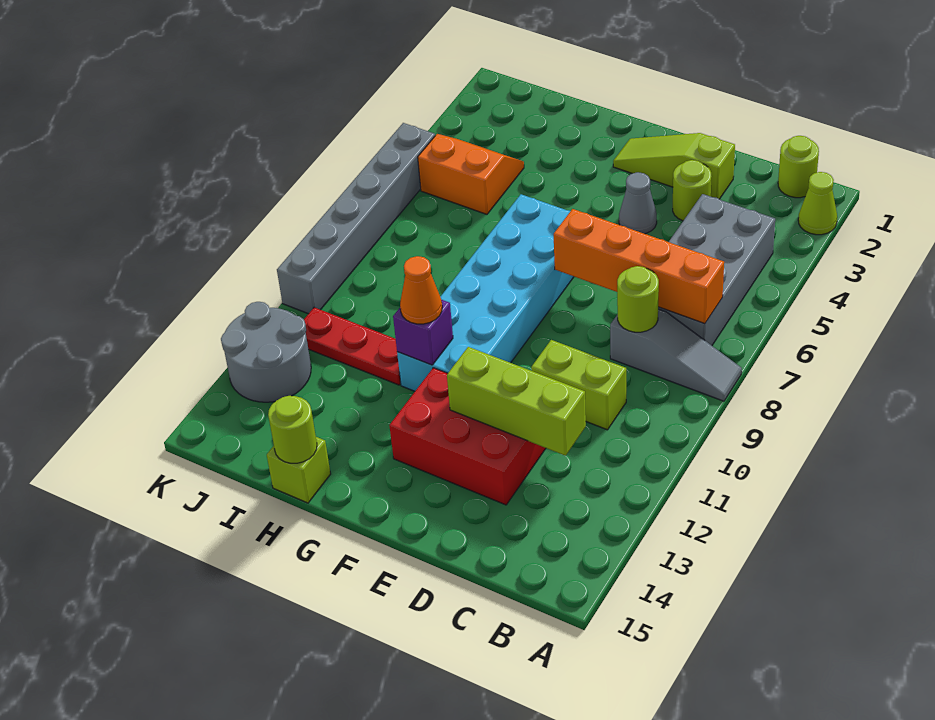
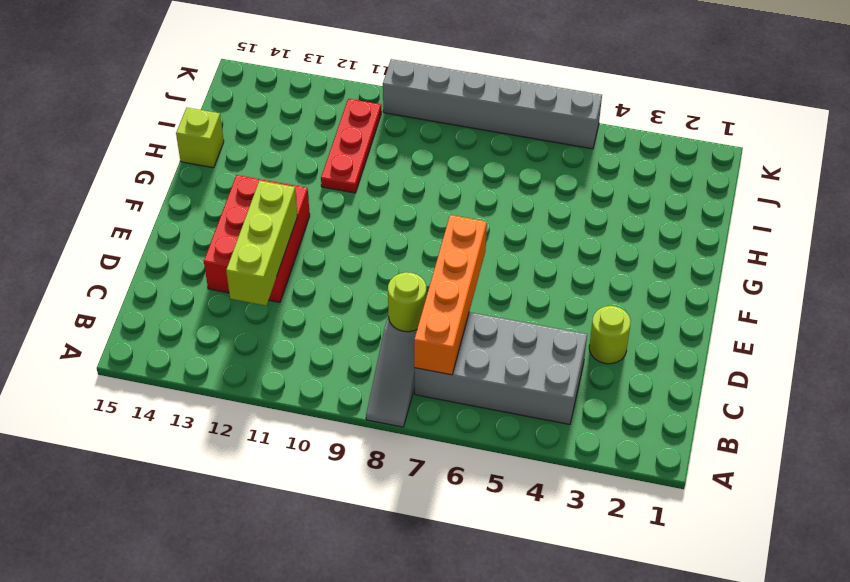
none -> lime cone A2 level 1
none -> lime round brick B1 level 1
none -> lime brick C10:D10 level 1

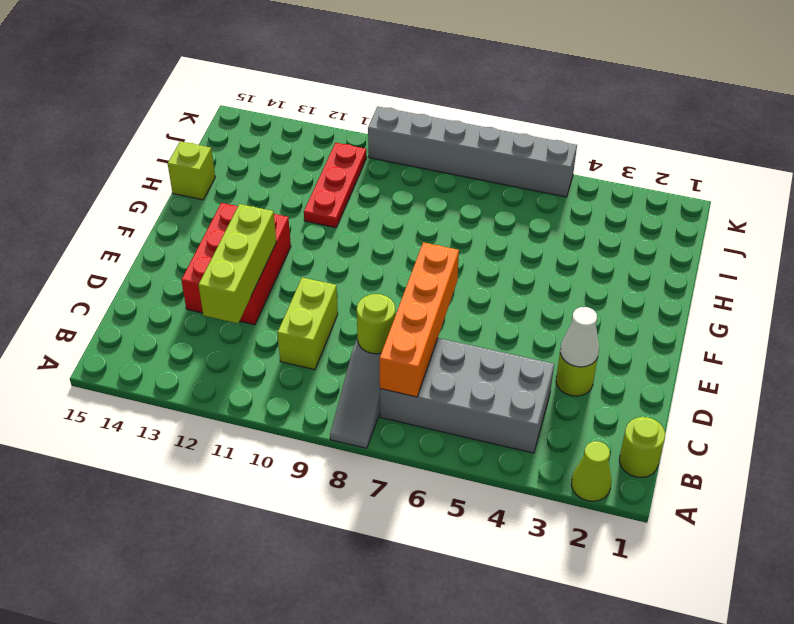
white cone D3 level 2 -> none
none -> lime slope D2:F2 level 1 top D
none -> grey cone E4 level 1
none -> cyan brick F6:G11 level 1

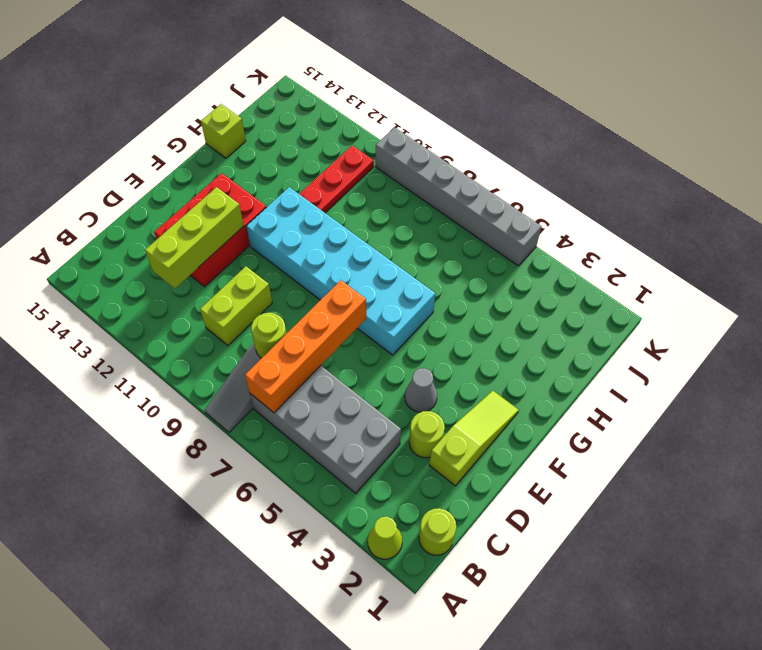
none -> orange slope I4:J5 level 1 top 5
none -> grey round brick J12:K13 level 1
none -> purple brick G11 level 2

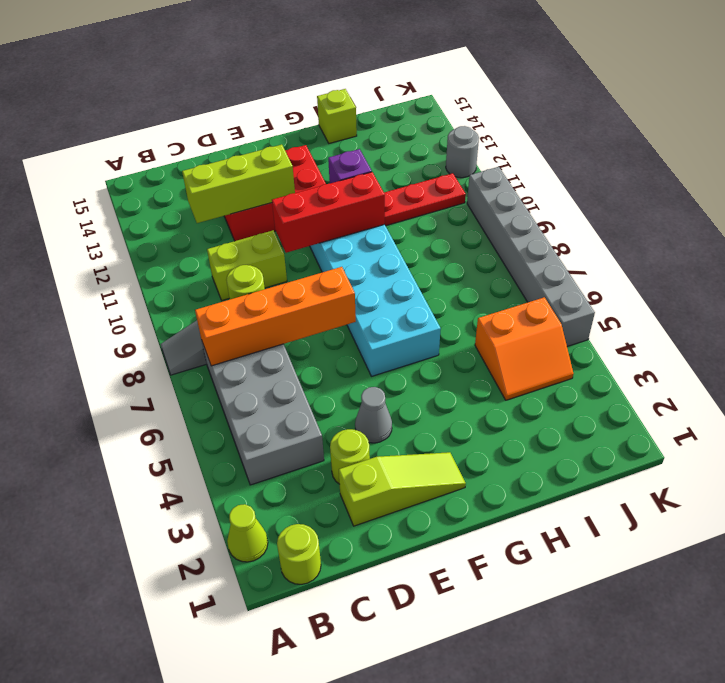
red brick E10:G10 level 2 -> none
grey round brick K12 level 1 -> grey round brick J12:K13 level 1
none -> lime round brick H15 level 2
none -> orange cone G11 level 3

